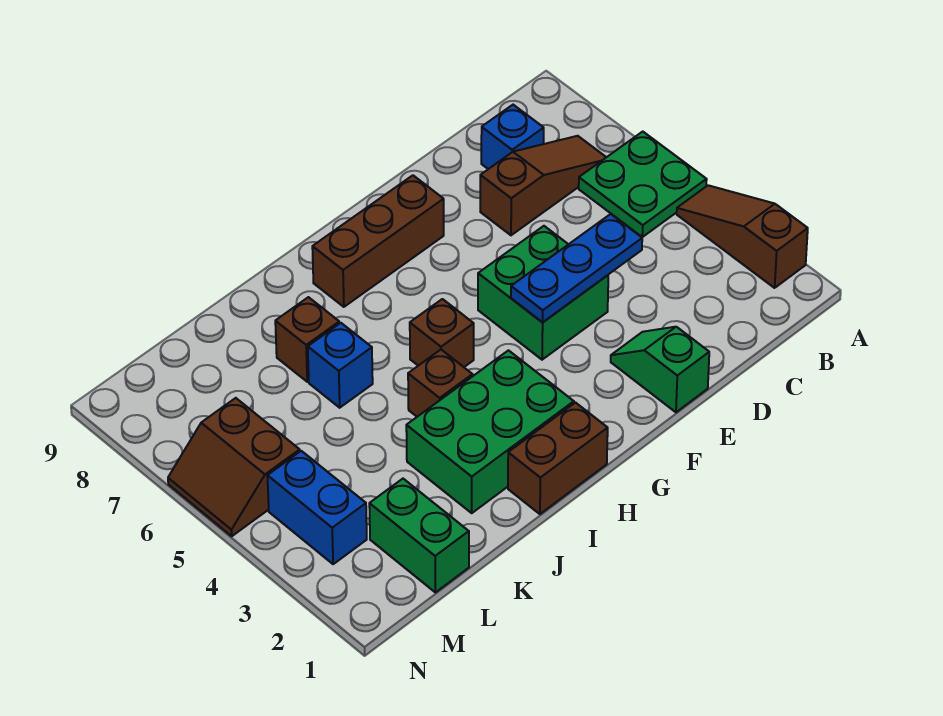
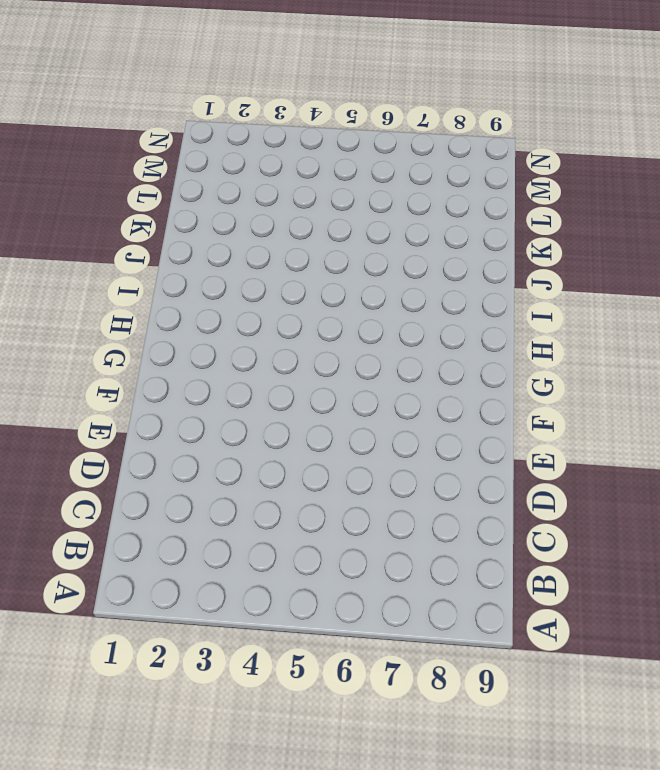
none -> brown slope A2:A4 level 1 top 2
none -> green plate A5:B6 level 1
none -> brown slope B7:D7 level 1 top D

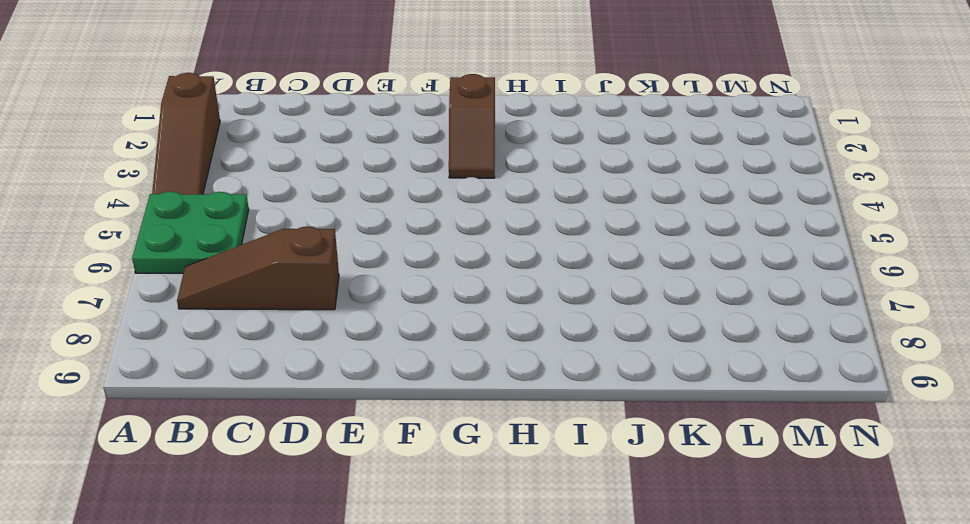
brown slope G2:G3 level 1 top 2 -> none
none -> blue brick C8 level 1
none -> green slope E1:E2 level 1 top 1
none -> green brick E4:F5 level 1

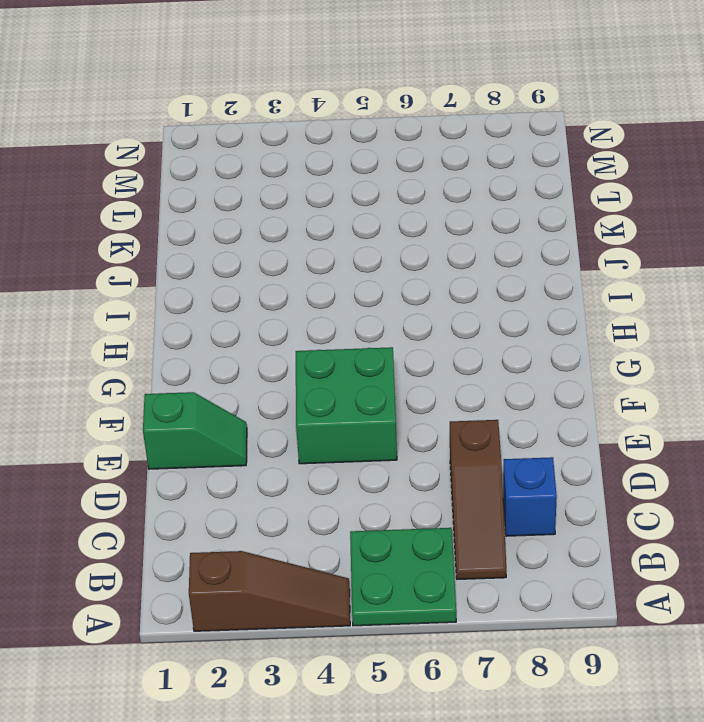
none -> brown brick F8:H8 level 1
none -> brown brick H1:I1 level 1
none -> green brick H2:J3 level 1

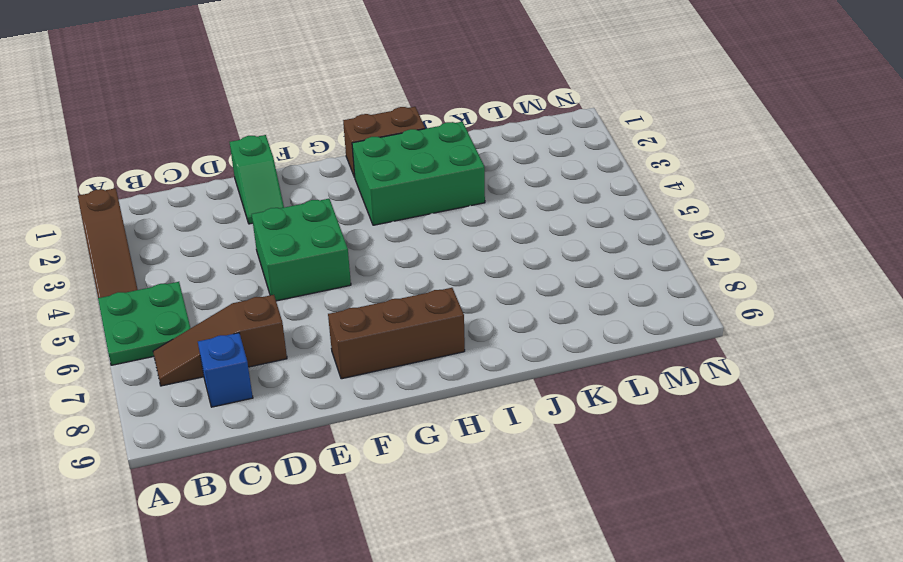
none -> brown brick H5 level 1
none -> brown brick I4 level 1
none -> blue brick J6 level 1

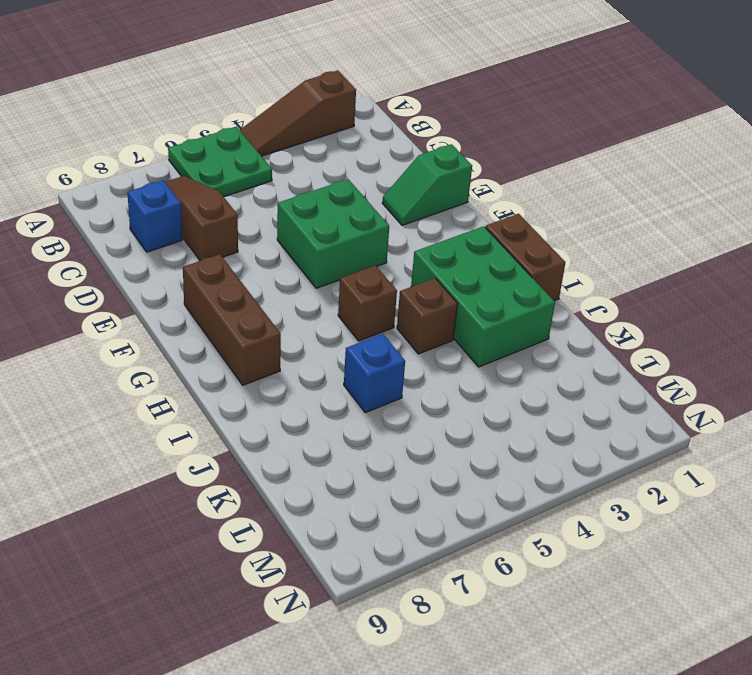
none -> brown brick J7 level 1
none -> green brick L1:L2 level 1
none -> blue brick M3:M4 level 1

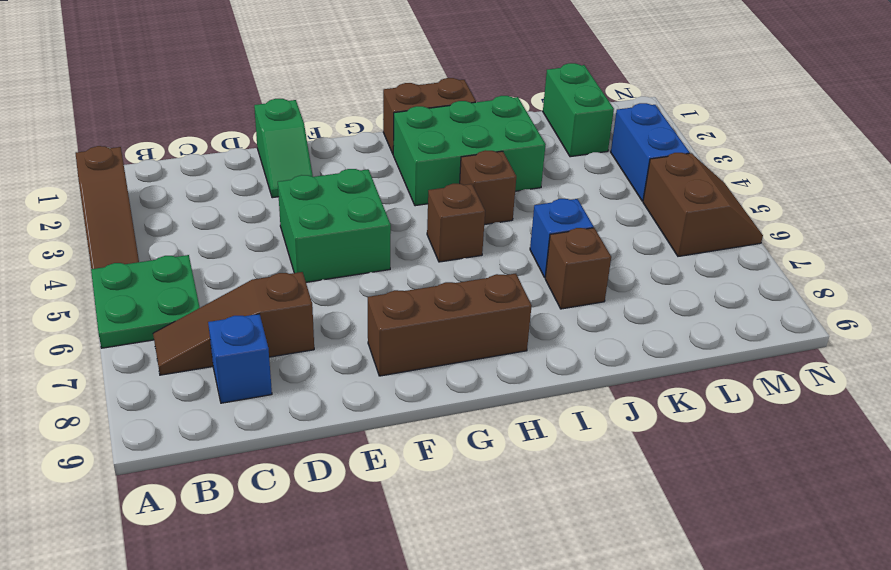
none -> blue plate D4:F4 level 2

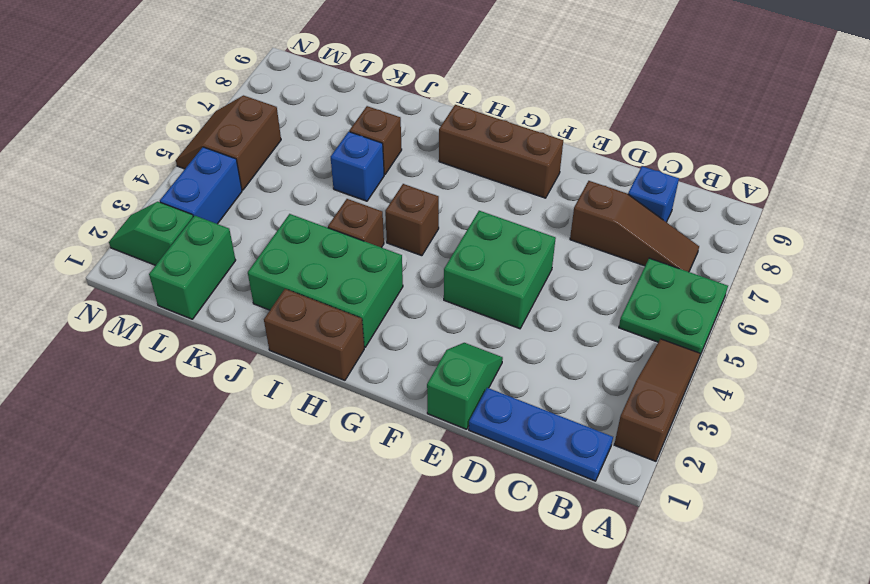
blue plate B1:D1 level 1 -> blue plate D4:F4 level 2
green slope M2:N2 level 1 top M -> none

